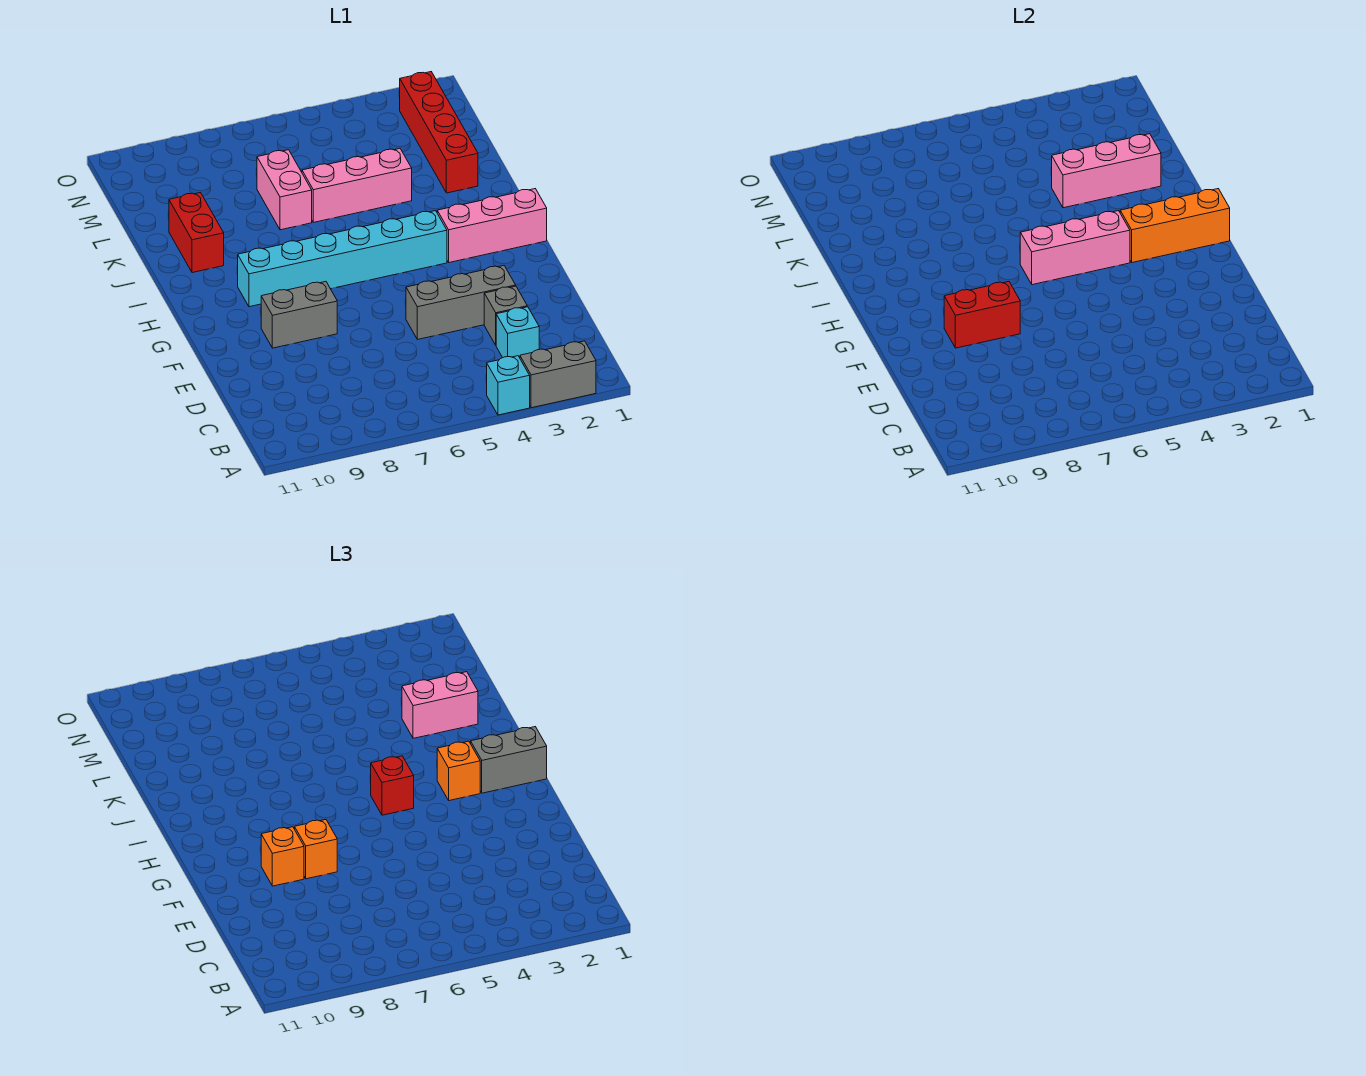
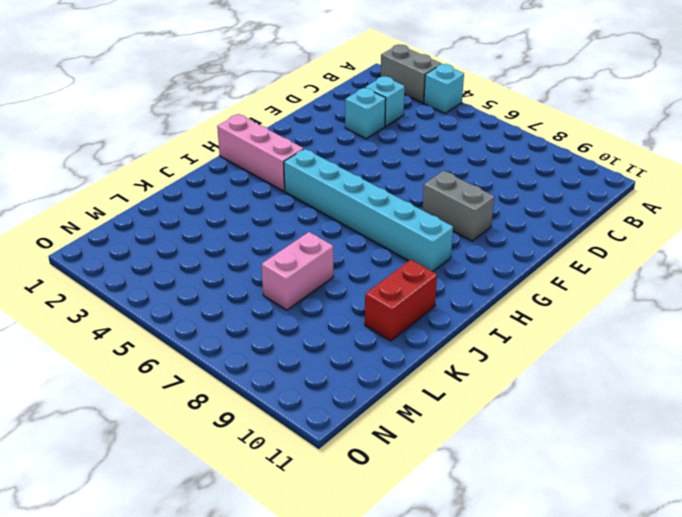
cyan brick D3 level 1 -> grey brick D3 level 1
none -> grey brick E3:E5 level 1
none -> red brick K2:N2 level 1
none -> pink brick K4:K6 level 1

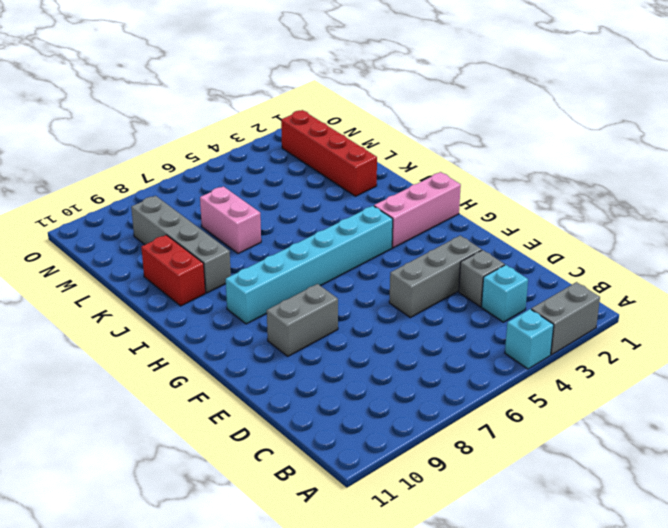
grey brick J9:M9 level 1 -> none
none -> pink brick K4:K6 level 1
none -> red brick F8:F9 level 2
none -> orange brick H1:H3 level 2

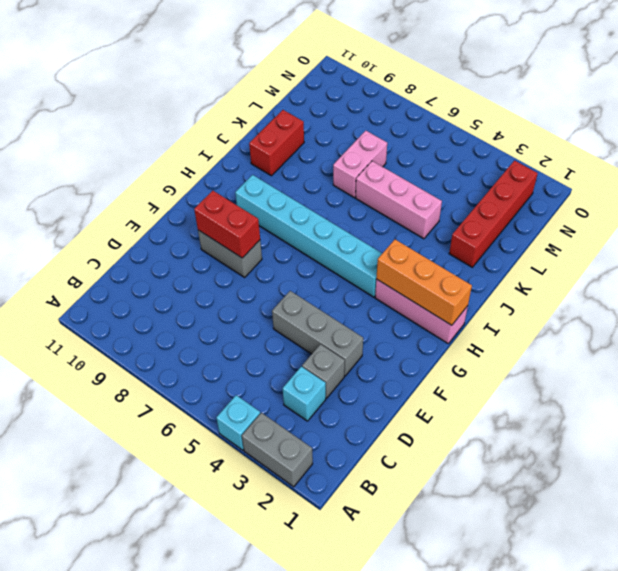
none -> pink brick H4:H6 level 2
none -> pink brick K2:K4 level 2
none -> orange brick F8 level 3

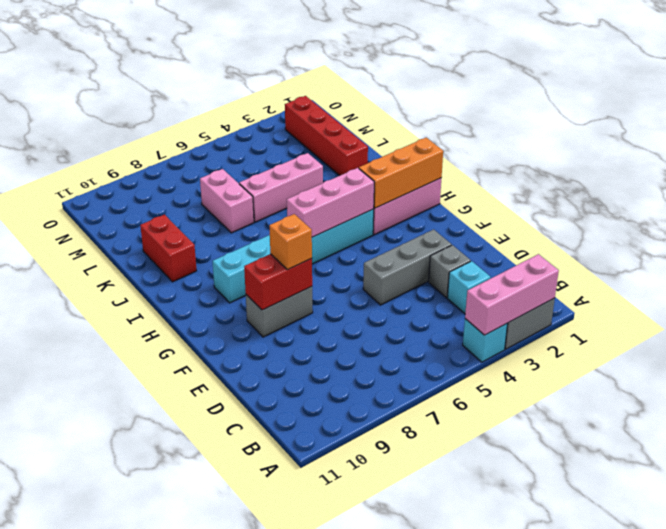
pink brick A2:A4 level 2 -> pink brick K2:K4 level 2
none -> orange brick F9 level 3
none -> grey brick H1:H2 level 3
none -> orange brick H3 level 3

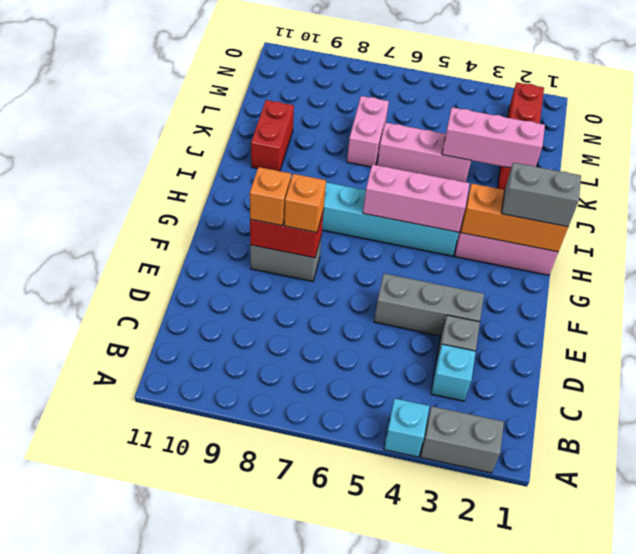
none -> orange brick H3 level 3
none -> red brick H5 level 3
none -> pink brick K2:K3 level 3

